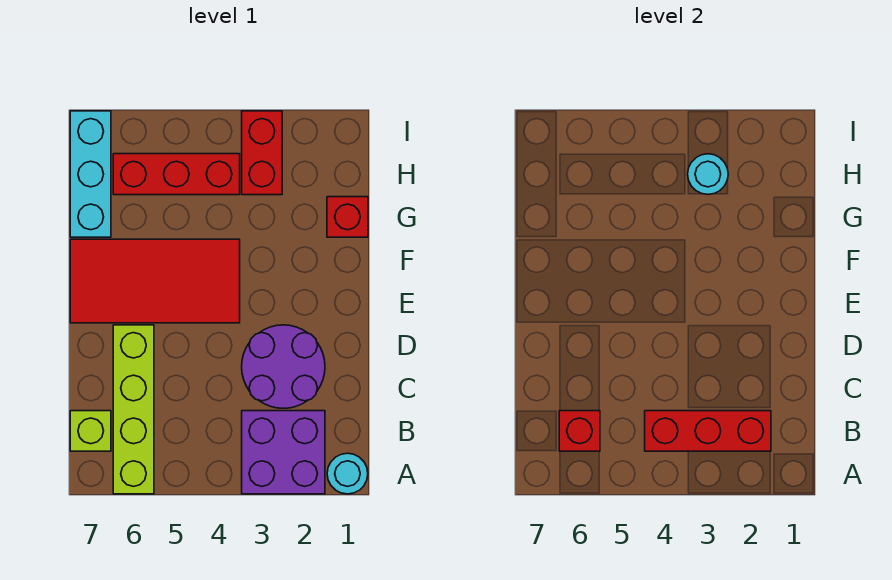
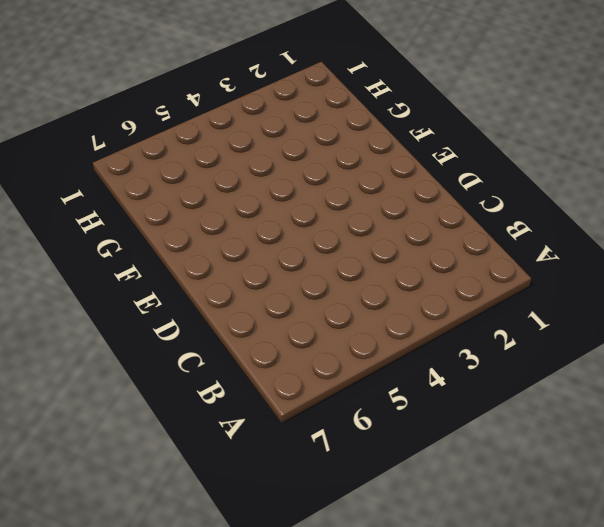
none -> cyan round brick A1 level 1
none -> purple brick A2:B3 level 1
none -> lime brick A6:D6 level 1

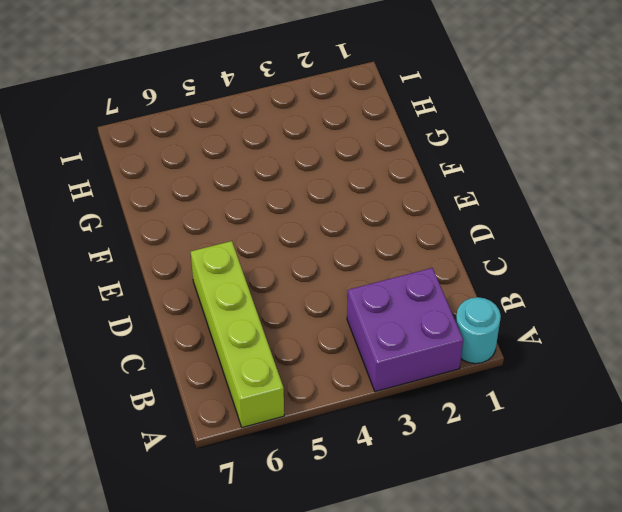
none -> lime brick B7 level 1
none -> purple round brick C2:D3 level 1
none -> red tile E4:F7 level 1

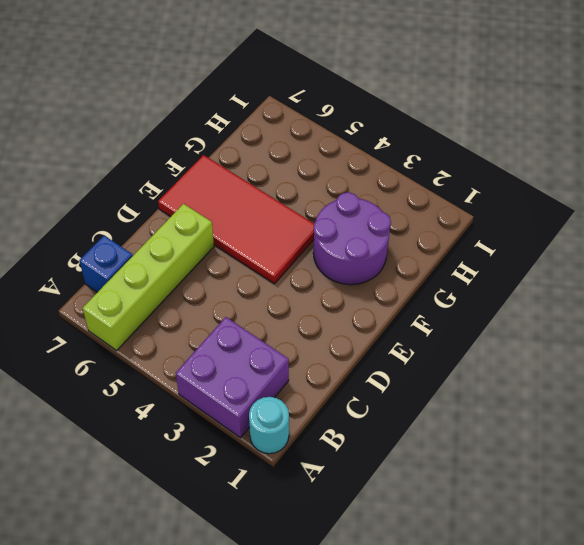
blue brick B7 level 1 -> lime brick B7 level 1
purple round brick F2:G3 level 1 -> purple round brick C2:D3 level 1
none -> red brick G1 level 1
none -> cyan brick G7:I7 level 1
none -> red brick H3:I3 level 1

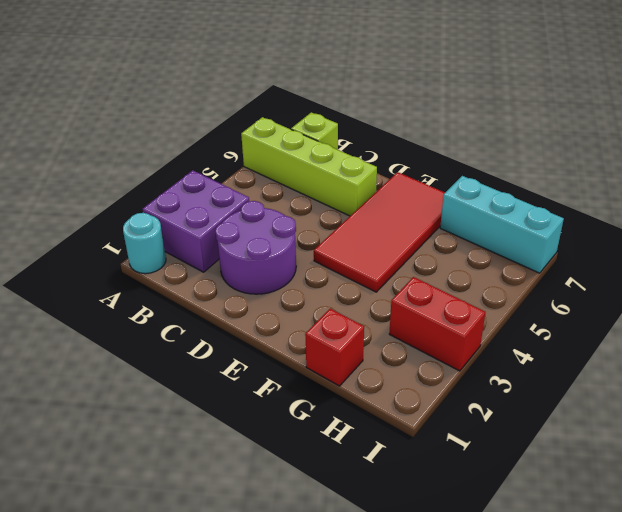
none -> red brick H4:H6 level 1
none -> red brick B2:B4 level 2
none -> red brick B6 level 2

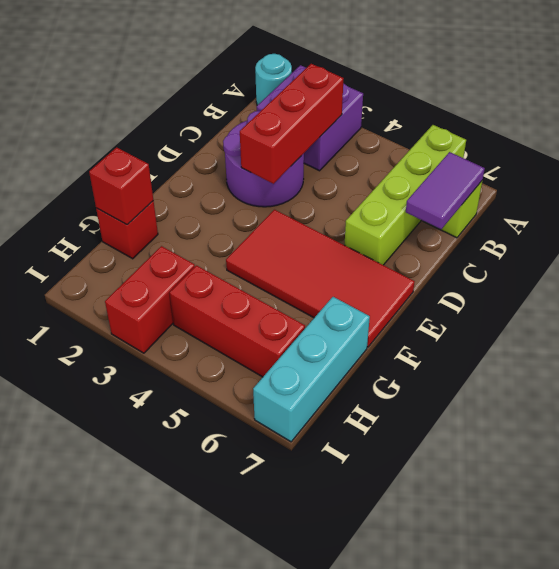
red brick B3:D3 level 2 -> red brick B2:B4 level 2
purple tile B7:C7 level 2 -> none
red brick G1 level 2 -> red brick B6 level 2
none -> cyan round brick H3 level 2

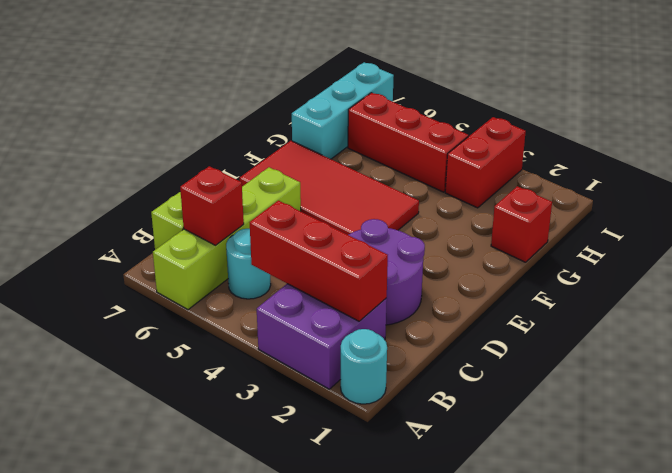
cyan round brick B5 level 1 -> cyan round brick H3 level 2

